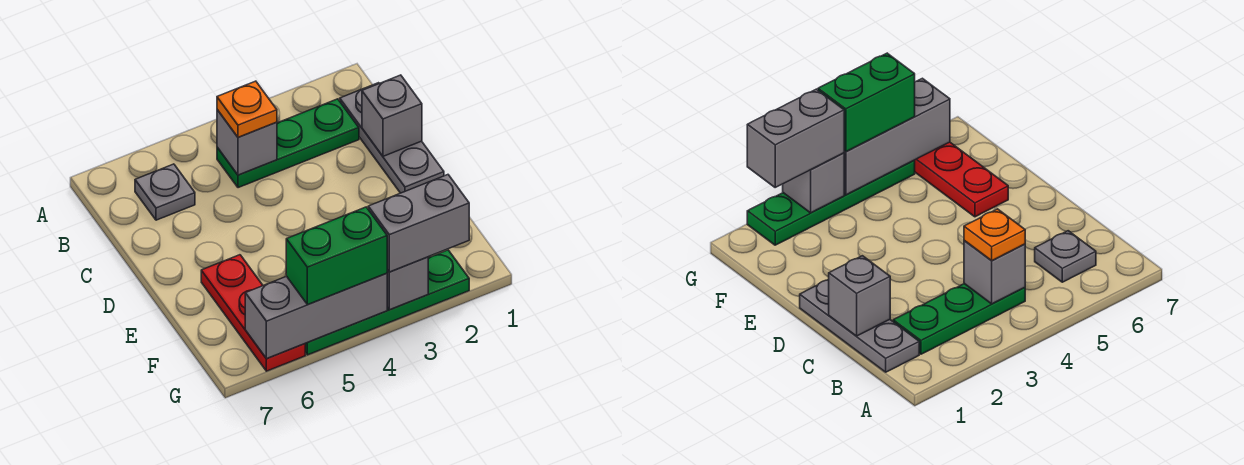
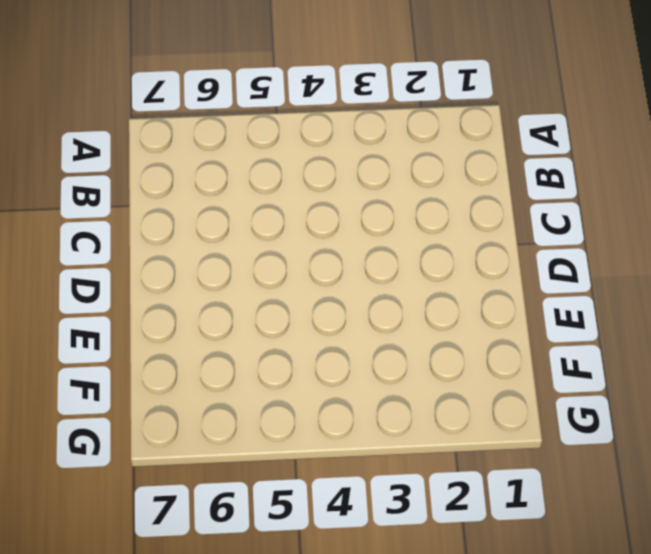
none -> grey plate B1:D1 level 1
none -> green plate B2:B4 level 1
none -> grey plate B6 level 1

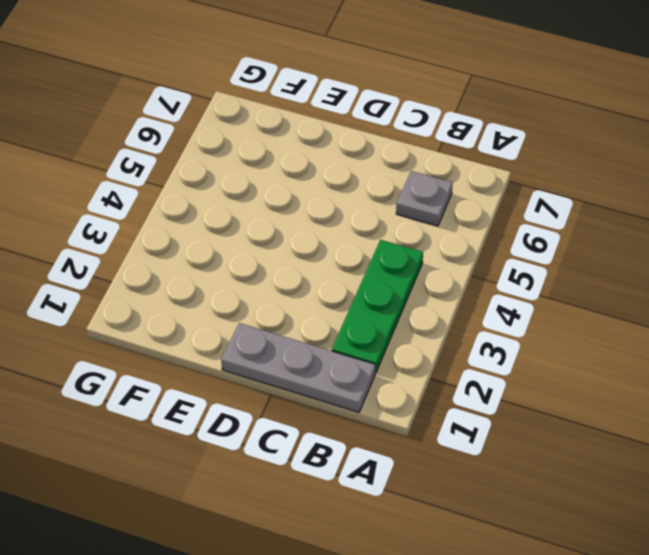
none -> red plate E6:G6 level 1
none -> green plate G2:G5 level 1
none -> grey brick B4 level 2

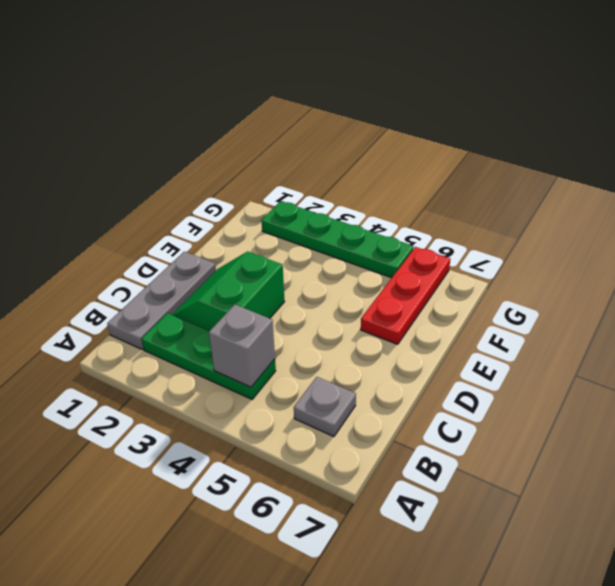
green slope C2:D3 level 1 top 3 -> none
none -> grey brick C1 level 2
none -> grey brick G3 level 2
none -> grey brick G4:G6 level 2

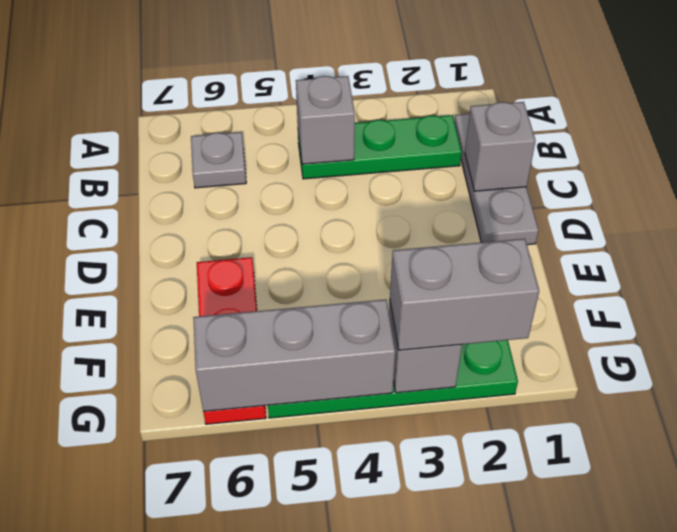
none -> orange plate B4 level 3
none -> green brick G4:G5 level 3

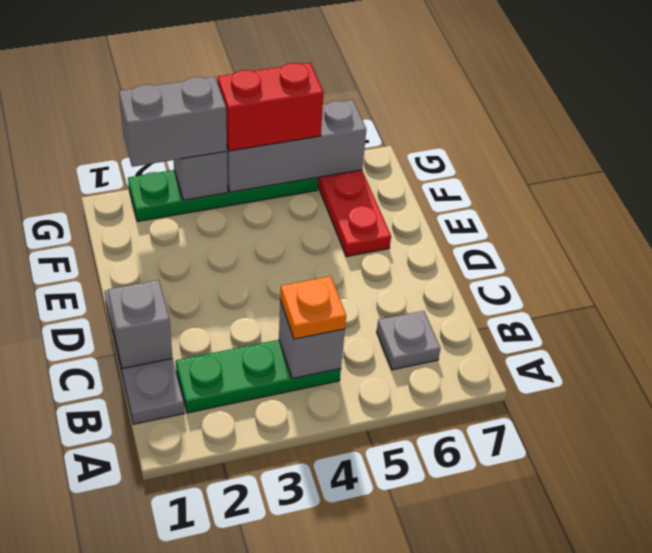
red brick G4:G5 level 3 -> green brick G4:G5 level 3

